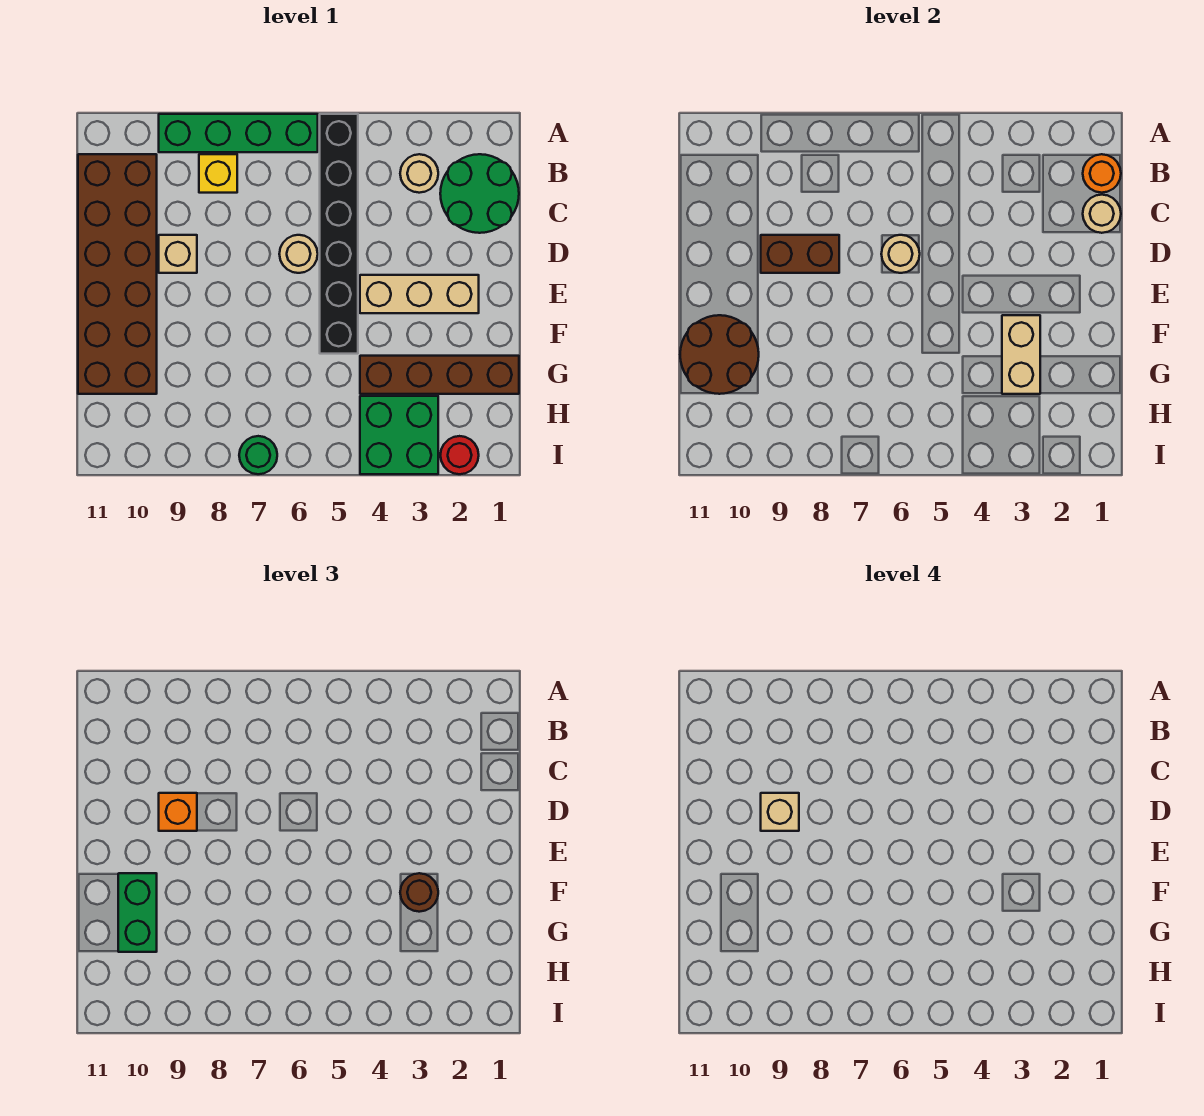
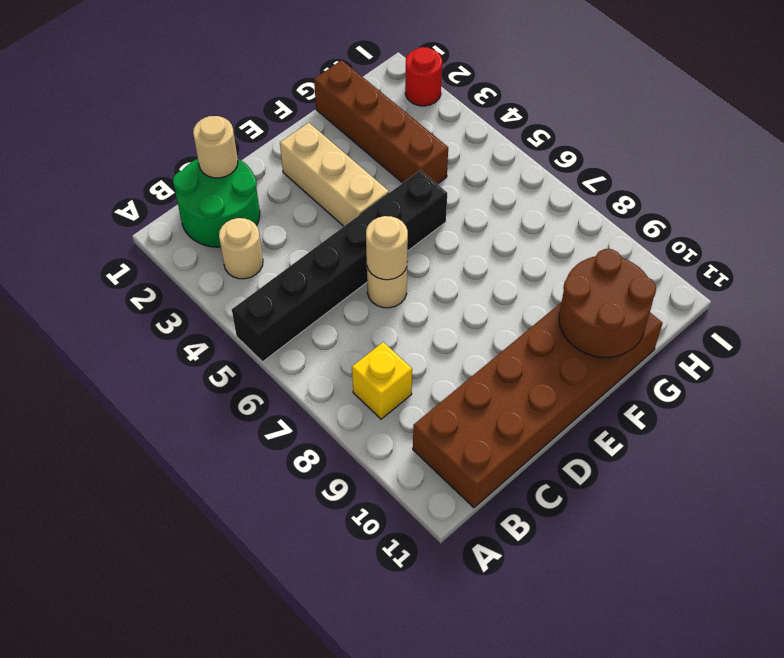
none -> green brick A6:A9 level 1
none -> tan brick D9 level 1
none -> green brick H3:I4 level 1

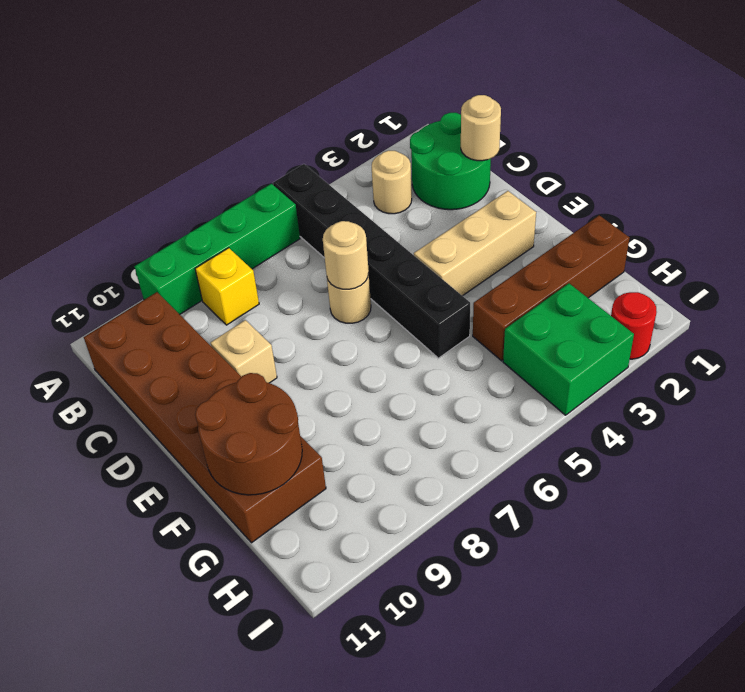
none -> green round brick I7 level 1
none -> orange round brick B1 level 2
none -> brown brick D8:D9 level 2

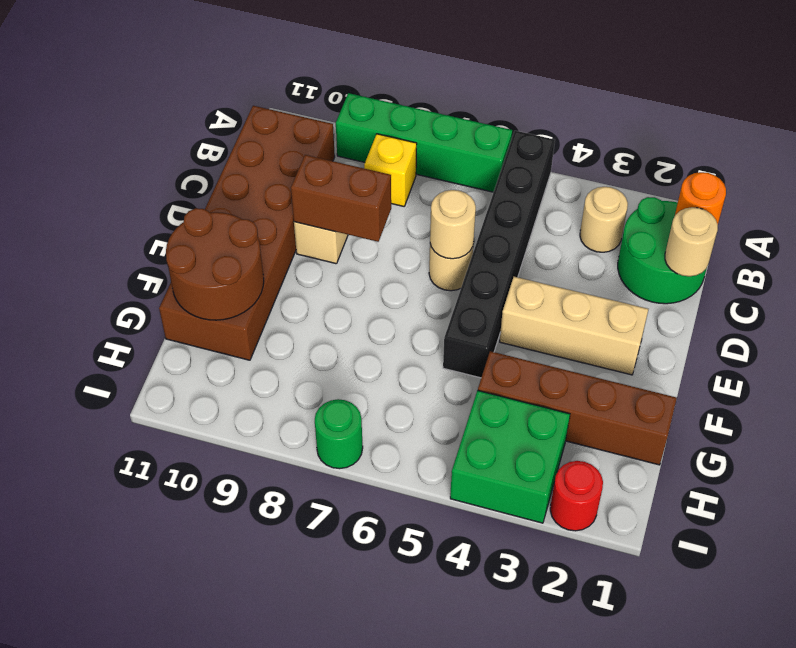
none -> tan brick F3:G3 level 2
none -> orange brick D9 level 3
none -> brown round brick F3 level 3

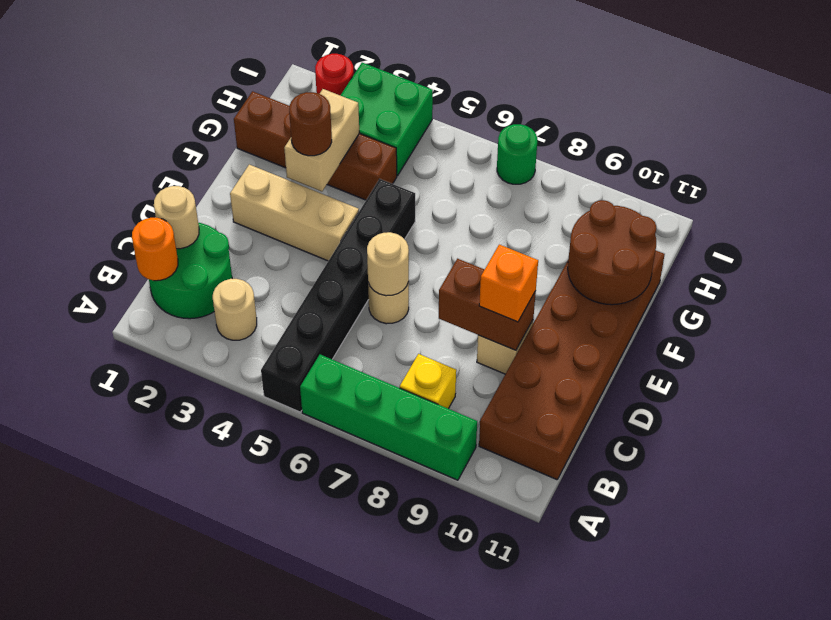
none -> green brick F10:G10 level 3
none -> tan brick D9 level 4

